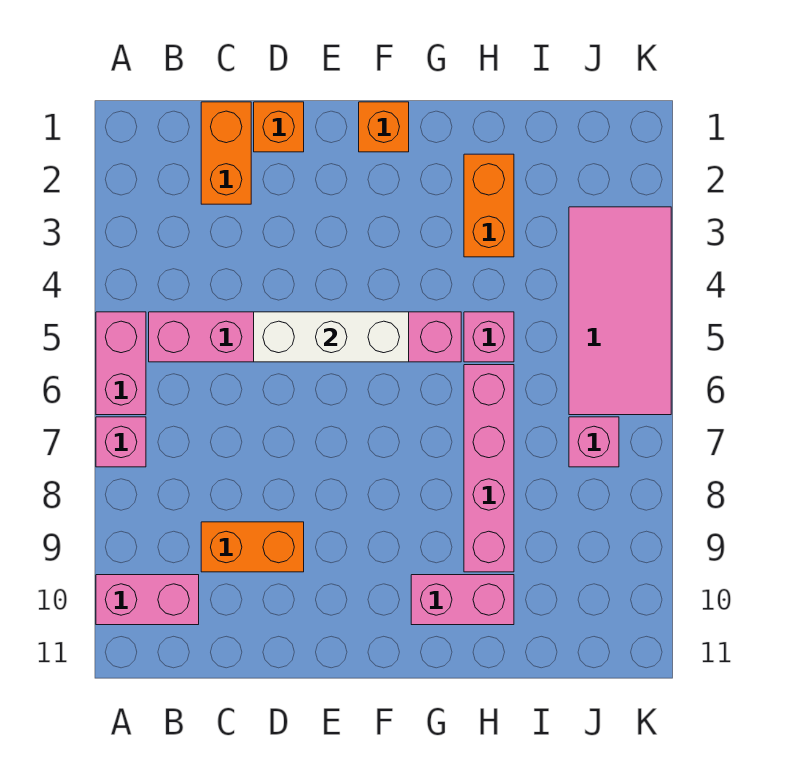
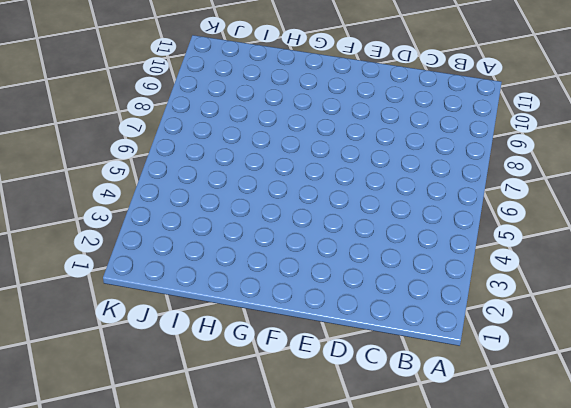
none -> pink brick A5:A6 level 1
none -> pink brick A7 level 1
none -> pink brick A10:B10 level 1

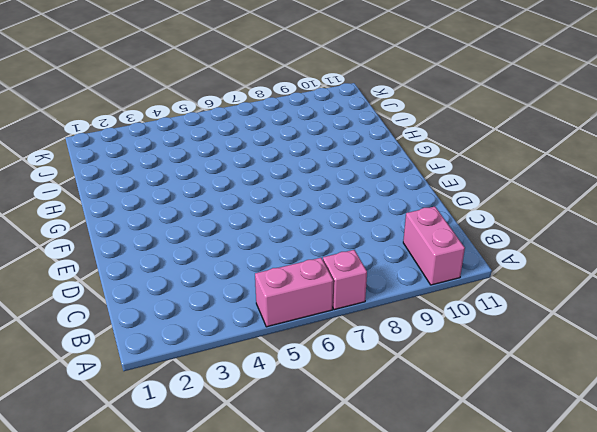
none -> pink brick B5:G5 level 1
none -> orange brick C1:C2 level 1
none -> orange brick C9:D9 level 1

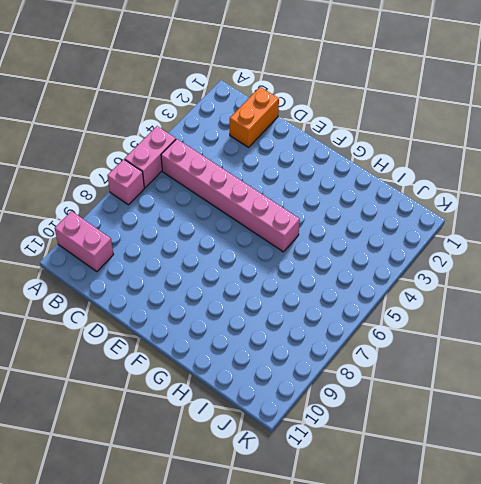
none -> orange brick C9:D9 level 1
none -> orange brick D1 level 1
none -> orange brick F1 level 1

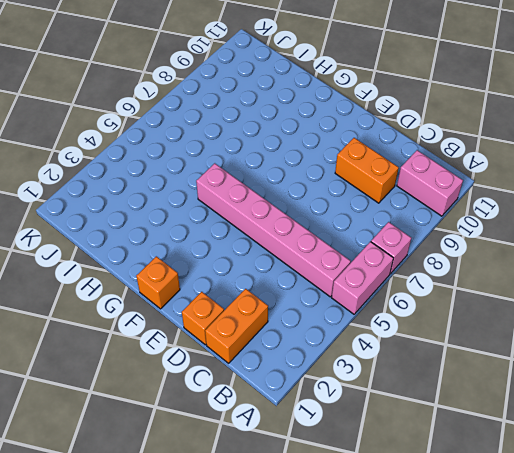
none -> pink brick G10:H10 level 1
none -> orange brick H2:H3 level 1
none -> pink brick H5 level 1

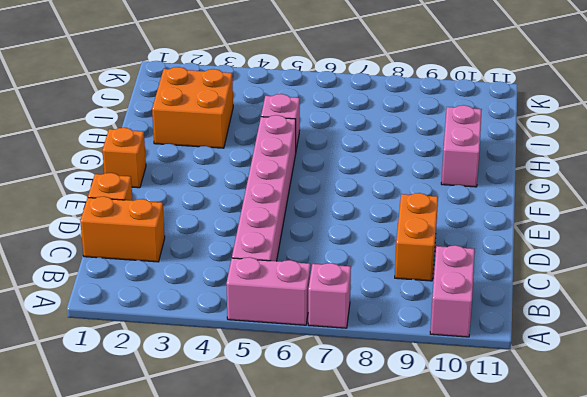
orange brick H2:I3 level 1 -> orange brick H2:H3 level 1
none -> pink brick H6:H9 level 1
none -> pink tile J3:K6 level 1
none -> pink brick J7 level 1

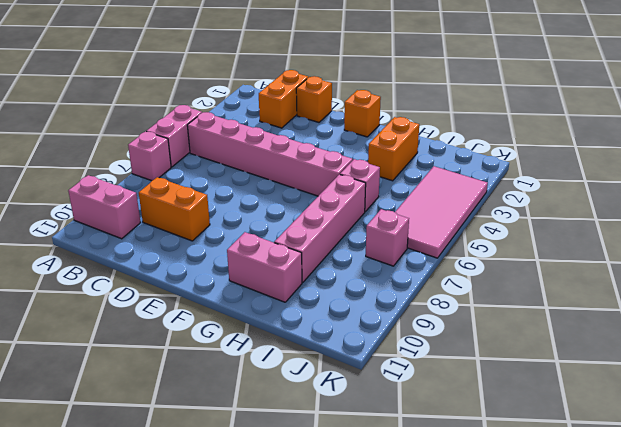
none -> white brick D5:F5 level 2

